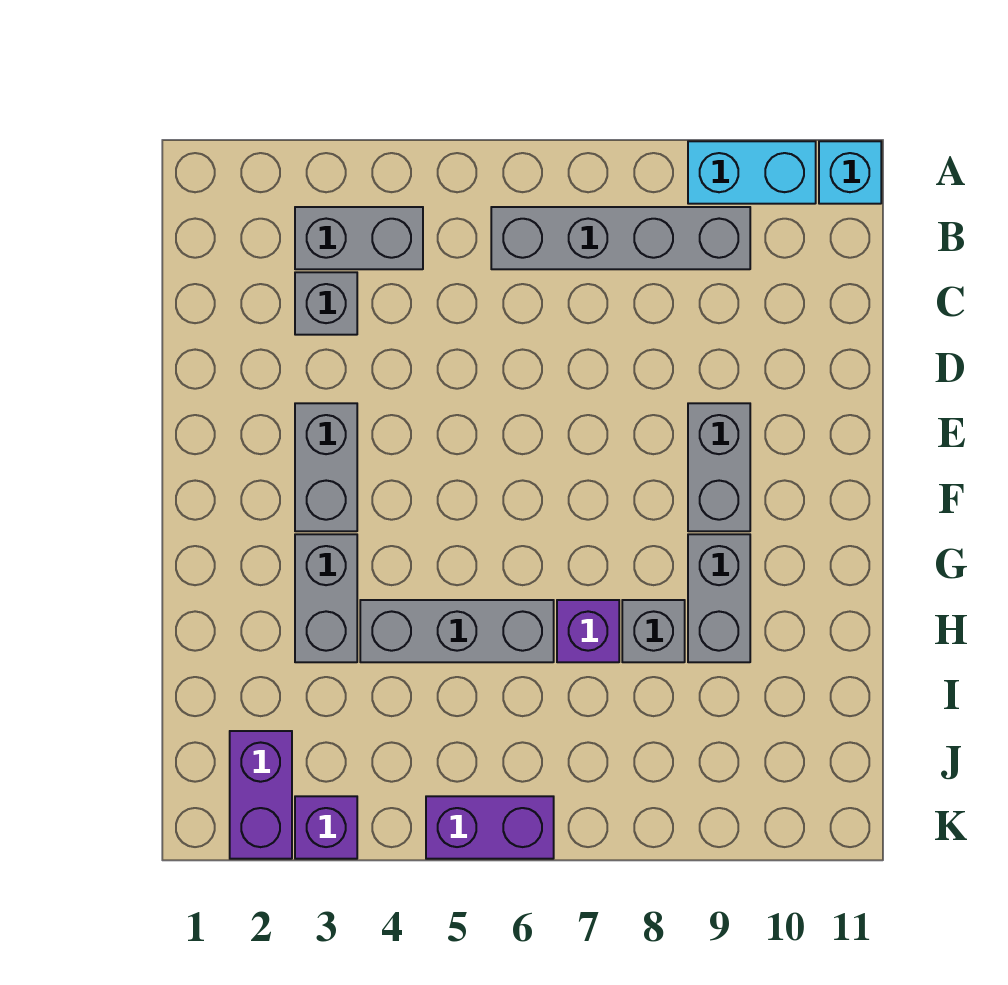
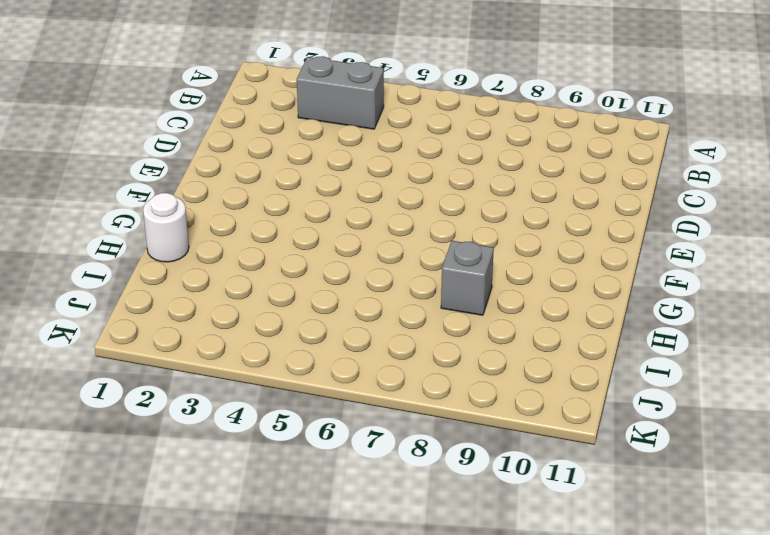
white round brick H1 level 1 -> none
none -> cyan brick A9:A10 level 1
none -> cyan brick A11 level 1
none -> grey brick B6:B9 level 1

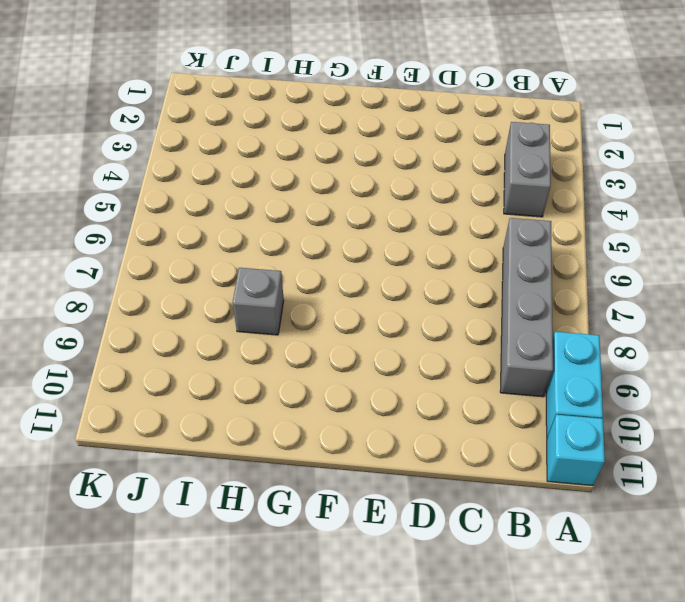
none -> grey brick C3 level 1
none -> grey brick E3:F3 level 1
none -> grey brick E9:F9 level 1

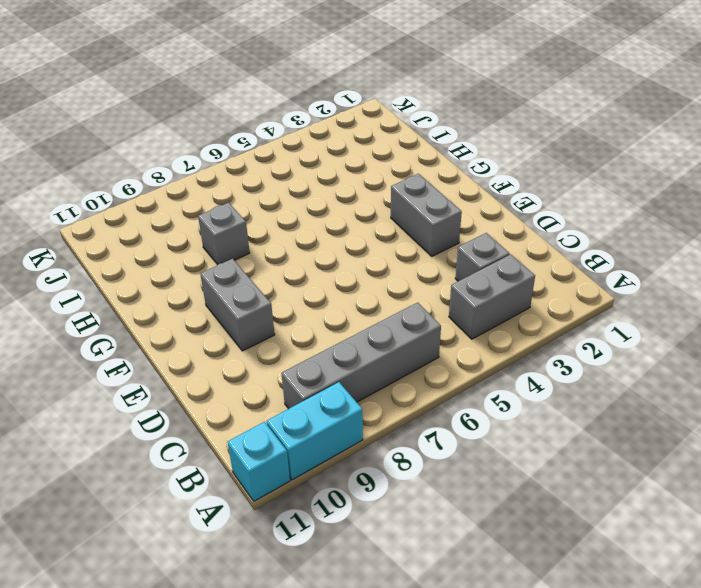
none -> grey brick G3:H3 level 1
none -> grey brick G9:H9 level 1
none -> grey brick H4:H6 level 1

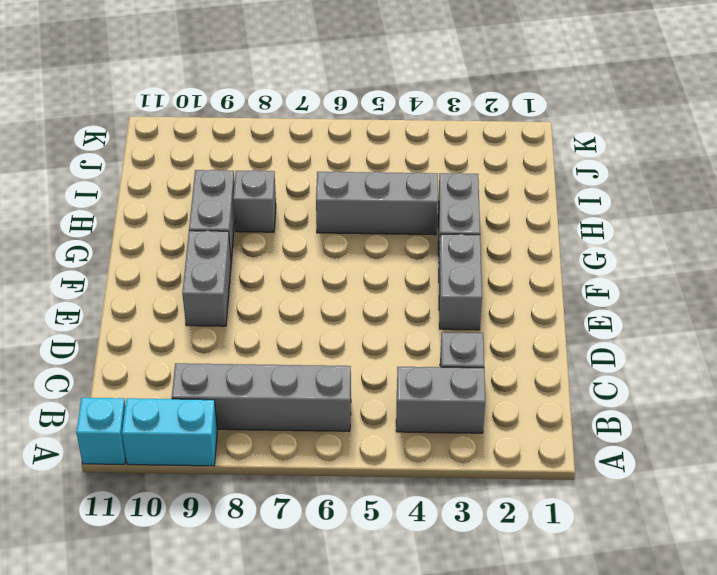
none -> purple brick H7 level 1
none -> purple brick J2:K2 level 1
none -> purple brick K3 level 1

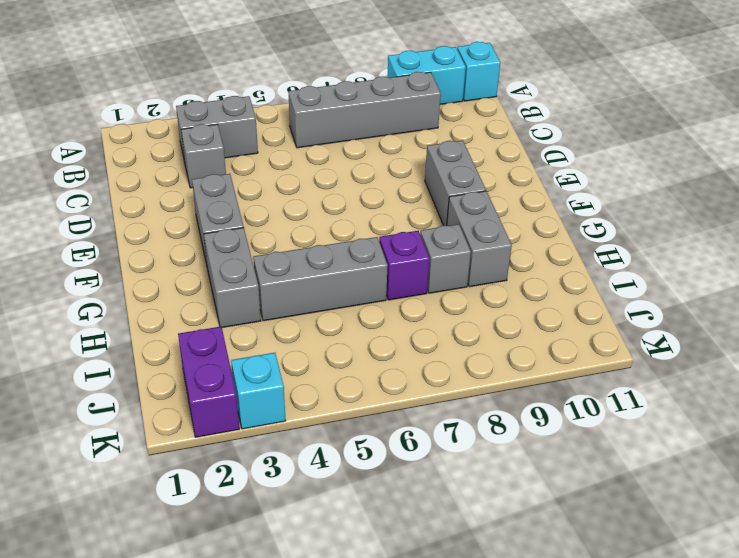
cyan brick K3 level 1 -> purple brick K3 level 1
none -> purple brick K5:K6 level 1

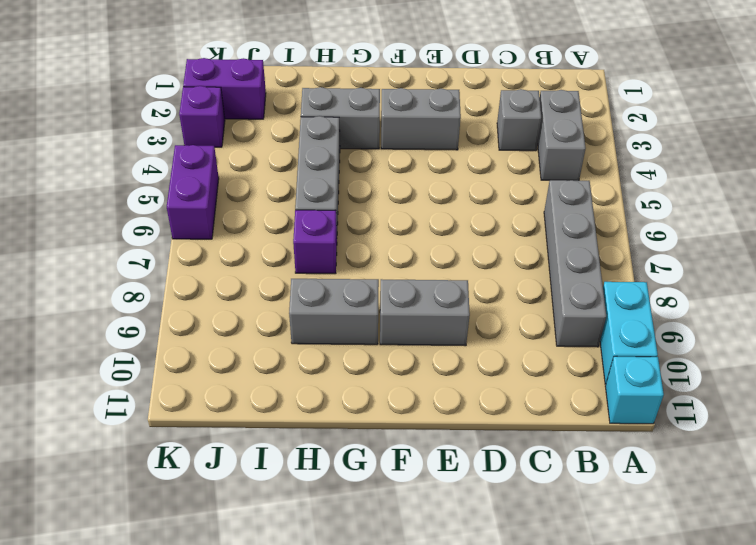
none -> grey brick H8 level 1

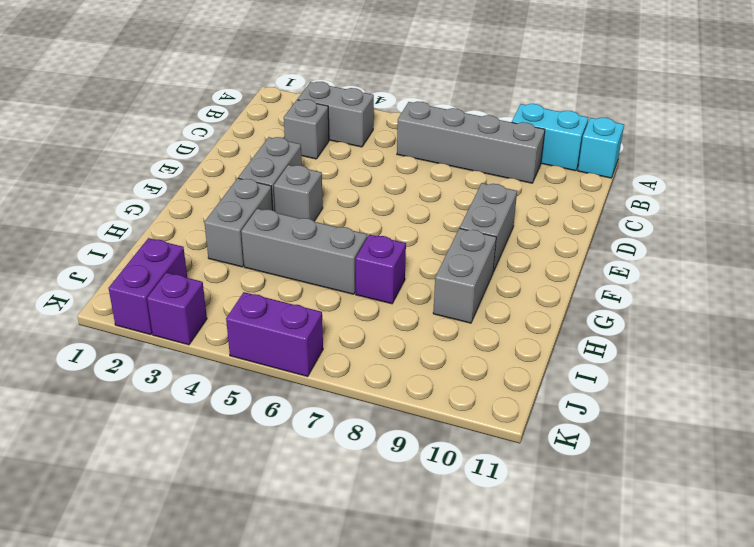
grey brick F4 level 1 -> grey brick H8 level 1

